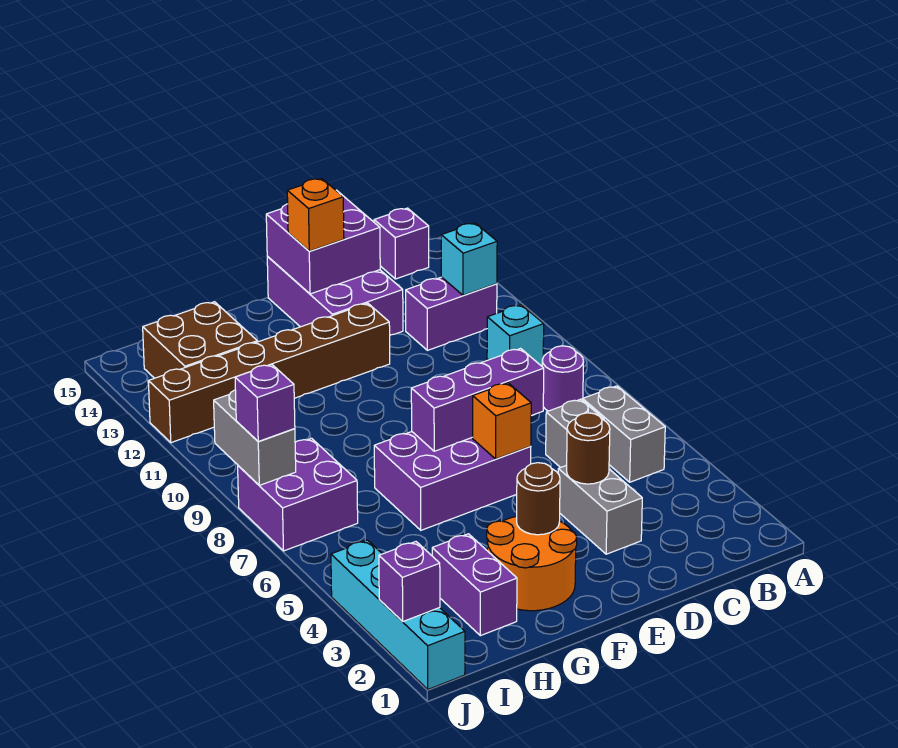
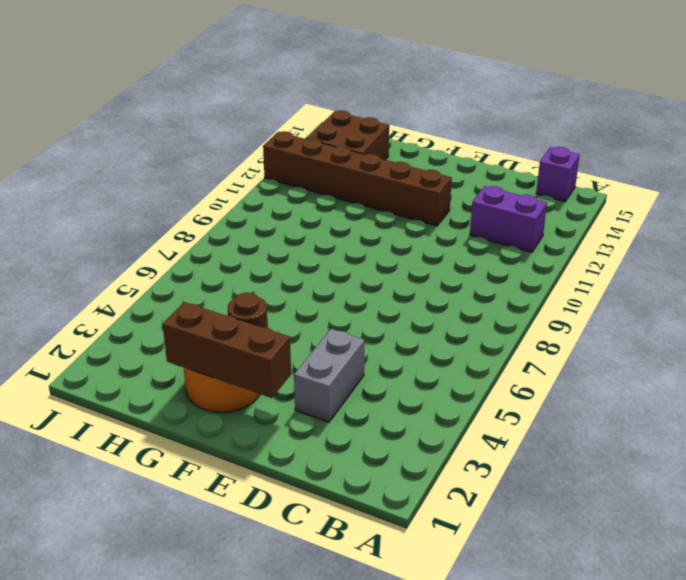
brown brick E2:G2 level 2 -> none
none -> grey brick B5:B6 level 1
none -> purple round brick B8 level 1
none -> cyan brick B10 level 1

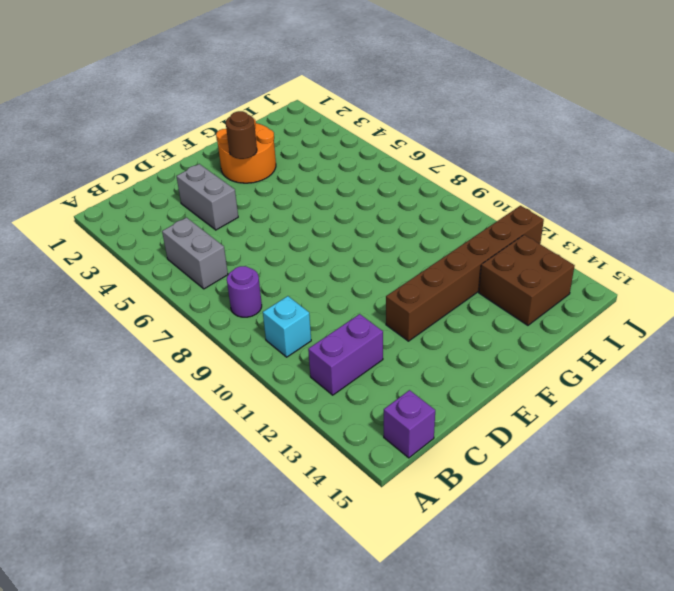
none -> grey brick C6 level 1
none -> purple brick D13:E15 level 1
none -> purple brick E6:G7 level 1

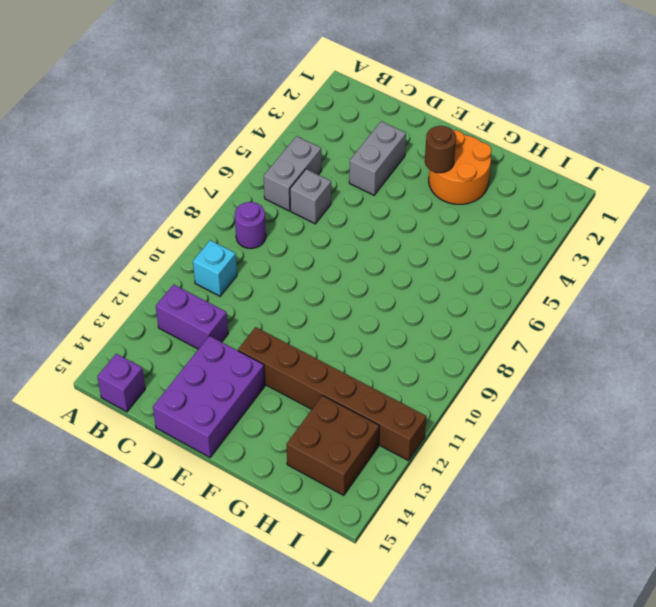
none -> purple brick E6:G7 level 1
none -> purple brick H2:H3 level 1
none -> purple brick I7:J8 level 1

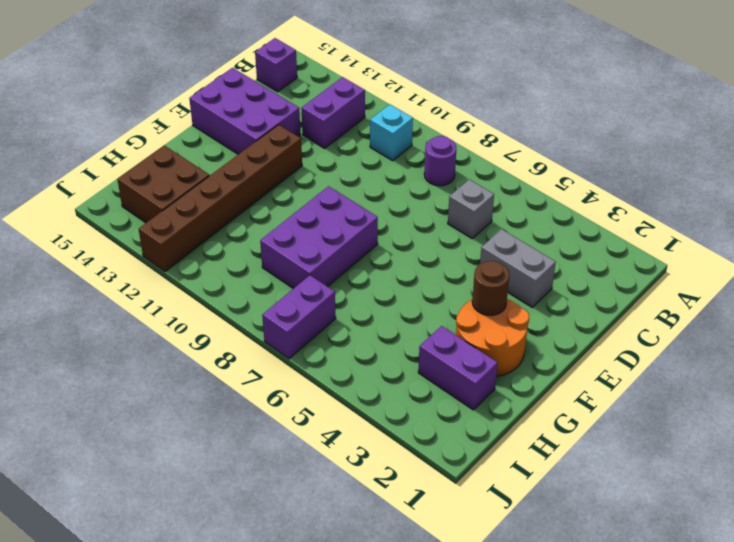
purple brick F8:H9 level 1 -> purple brick E6:G7 level 1
purple brick I7:J7 level 1 -> purple brick I7:J8 level 1
none -> grey brick B5:B6 level 1
none -> cyan brick J1:J4 level 1
none -> cyan brick B12 level 2

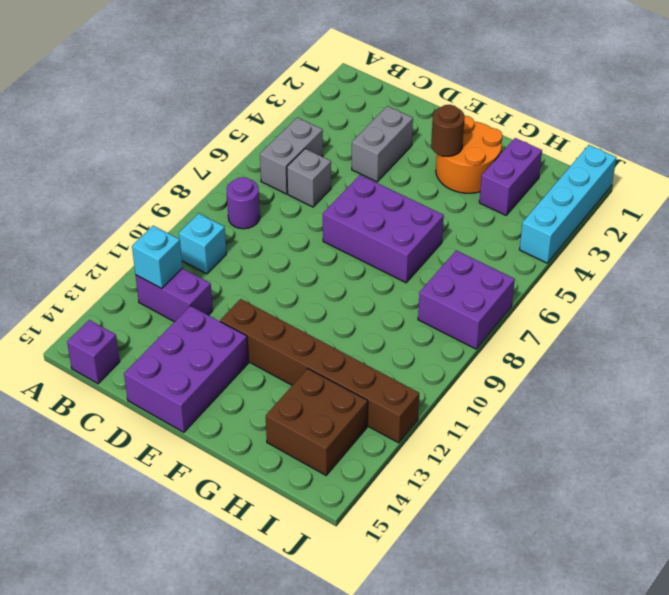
none -> brown round brick D4 level 2
none -> purple brick D7:F7 level 2
none -> purple brick D14:E15 level 2

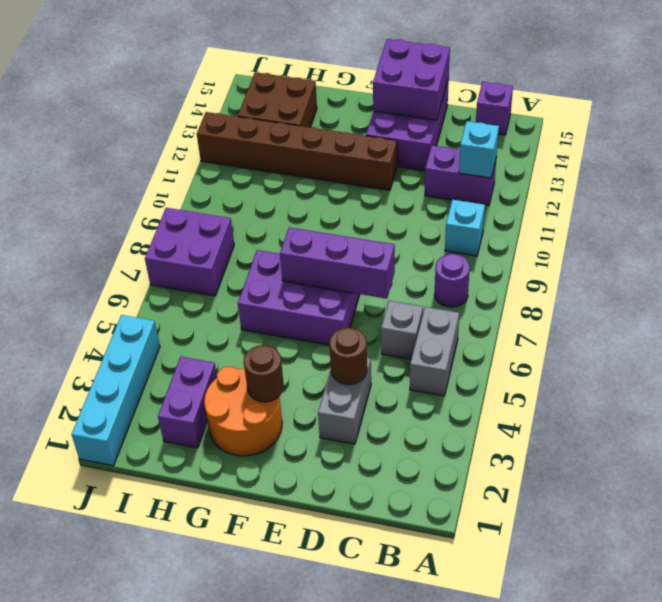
none -> orange brick E6 level 2
none -> purple brick J2 level 2
none -> grey brick J8:J9 level 2

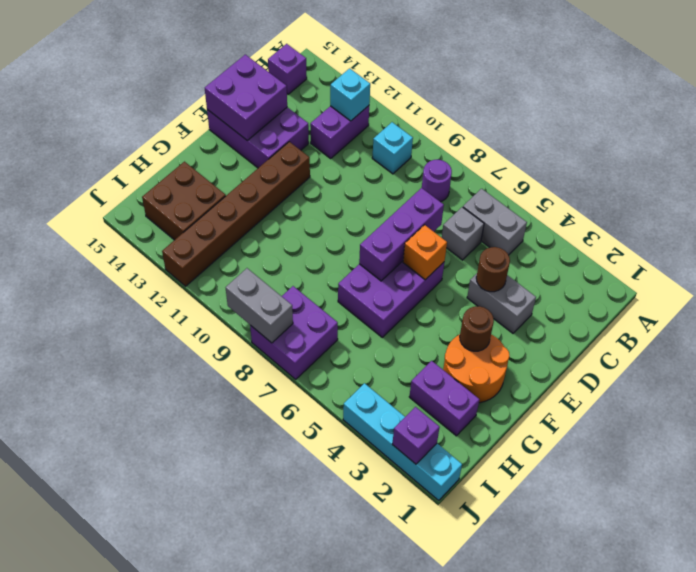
none -> orange brick E14 level 3
none -> purple brick J8 level 3

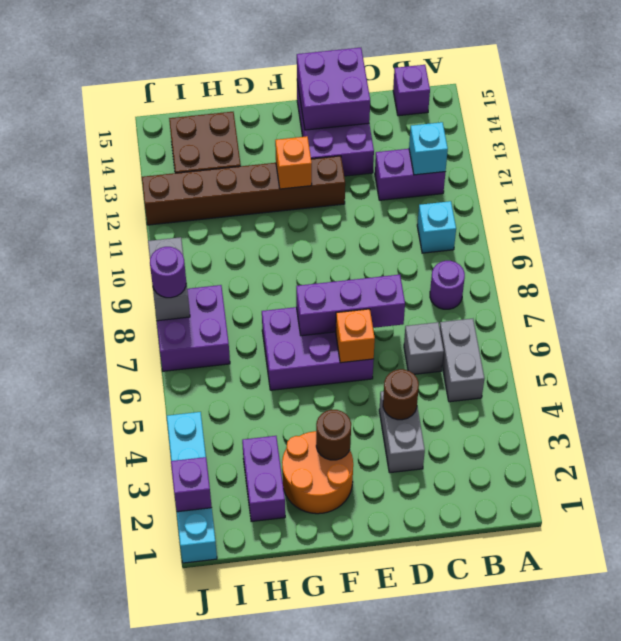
orange brick F12 level 2 -> orange brick E14 level 3
purple round brick J8 level 3 -> purple brick J8 level 3

